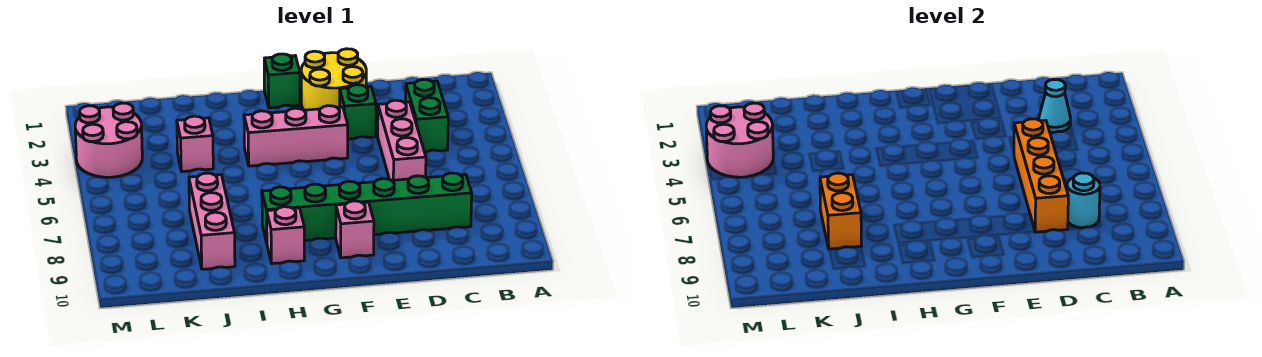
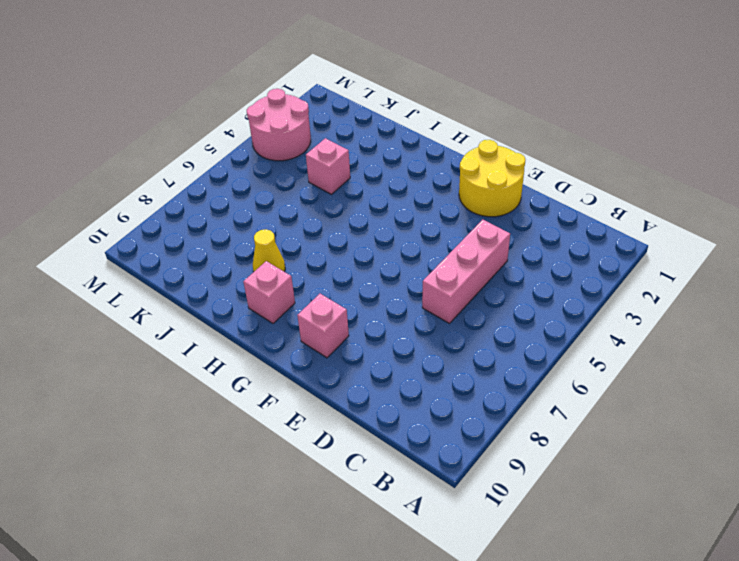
yellow cone I8 level 1 -> none
none -> green brick C3:C4 level 1
none -> green brick C8:H8 level 1
none -> green brick E3 level 1

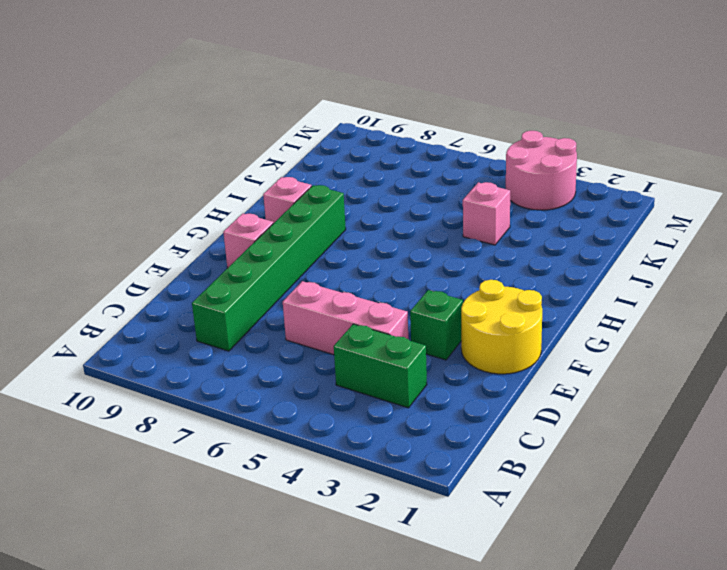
none -> pink brick F4:H4 level 1
none -> green brick G1 level 1
none -> pink brick J7:J9 level 1

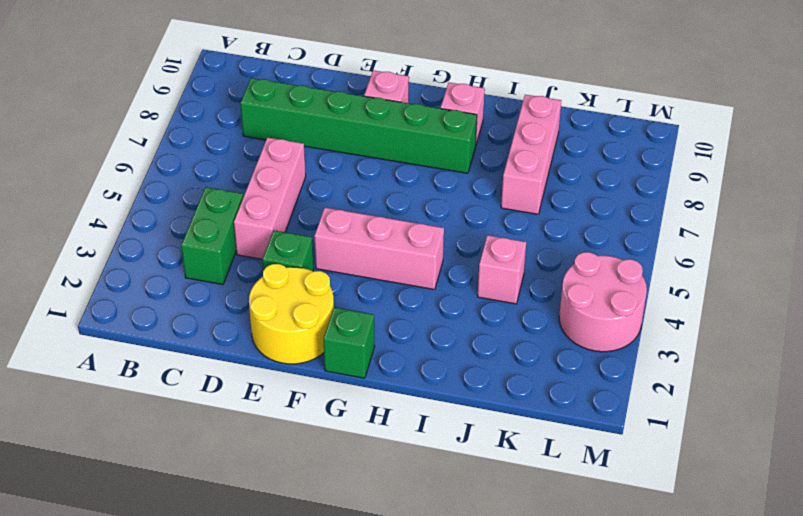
none -> cyan cone C3 level 2
none -> cyan round brick C8 level 2
none -> orange brick D5:D8 level 2

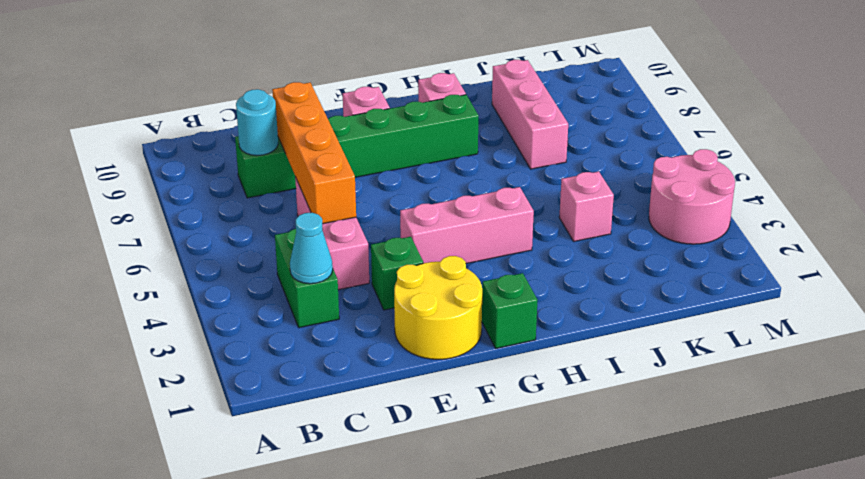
none -> orange brick J7:J8 level 2
none -> pink round brick L3:M4 level 2

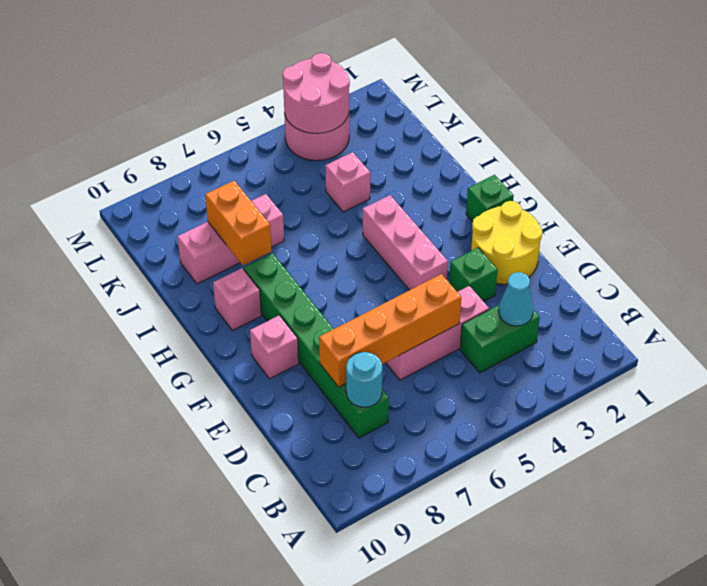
orange brick I8:J8 level 2 -> orange brick J7:J8 level 2

